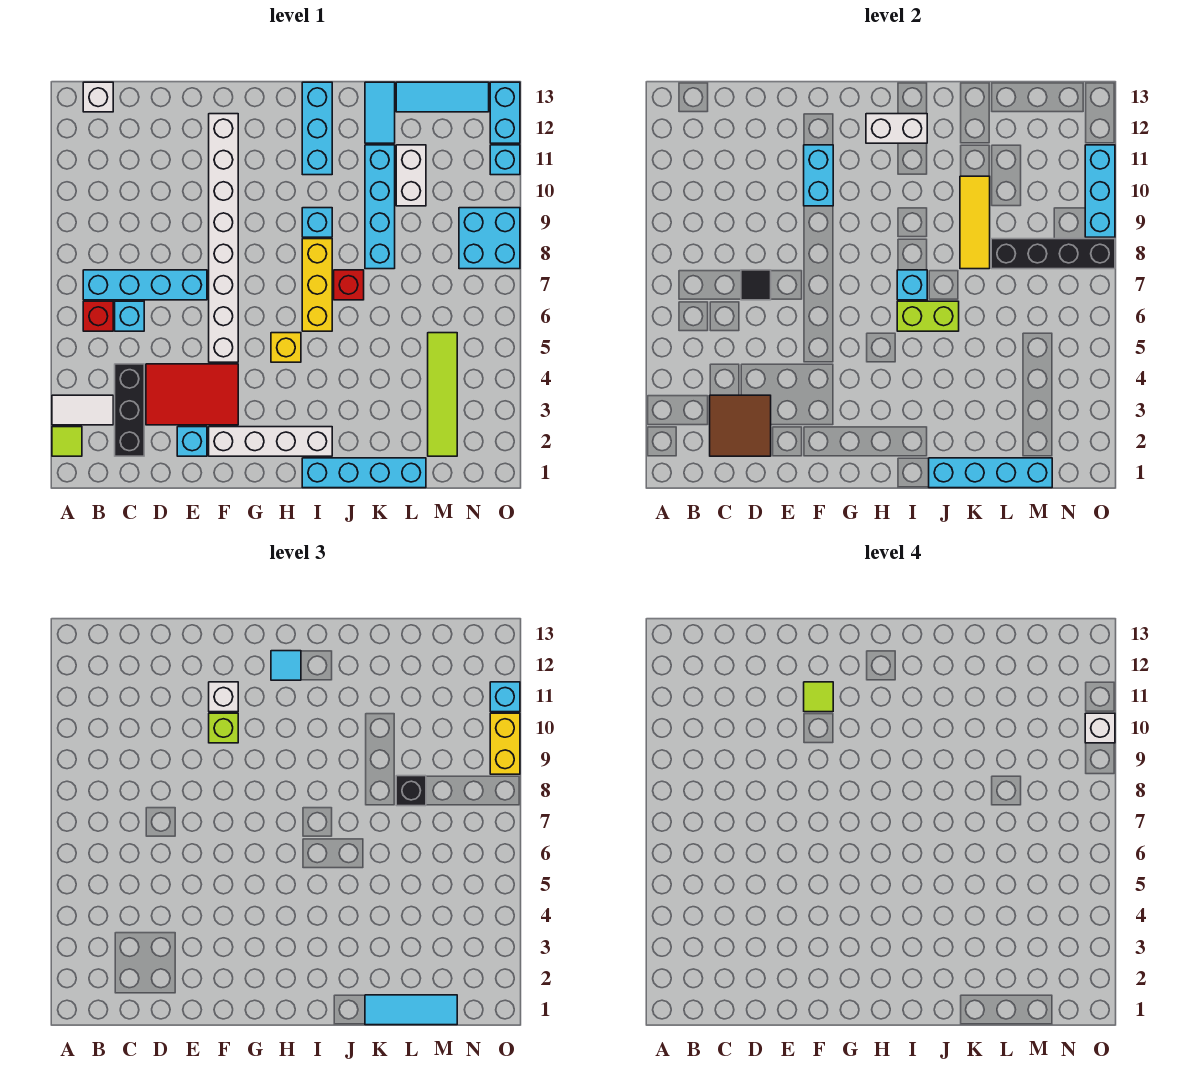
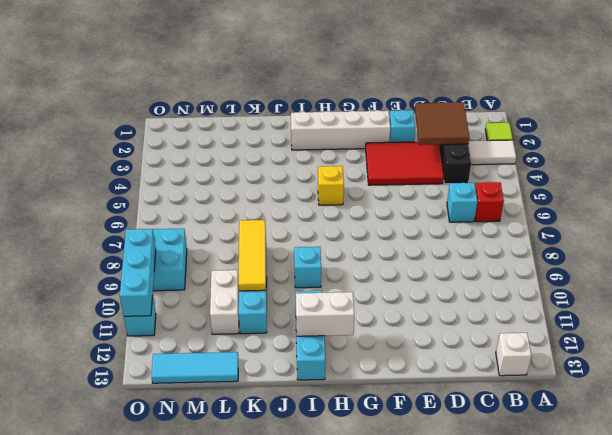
none -> cyan brick B7:E7 level 1
none -> white brick F5:F12 level 1
none -> cyan brick I1:L1 level 1
none -> yellow brick I6:I8 level 1

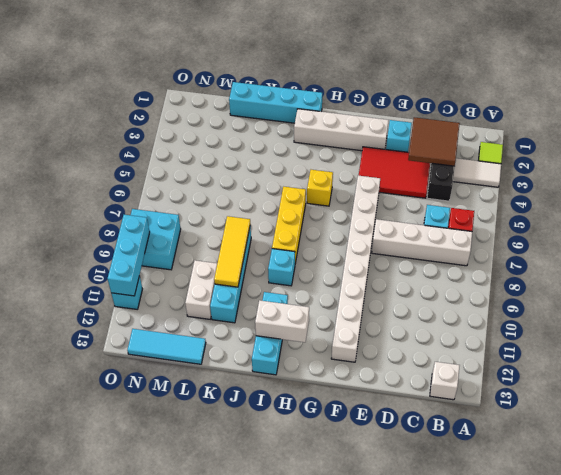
white brick B7:E7 level 1 -> cyan brick B7:E7 level 1
none -> red brick J7 level 1
none -> cyan tile K12:K13 level 1
none -> lime tile M2:M5 level 1
none -> cyan brick O12:O13 level 1

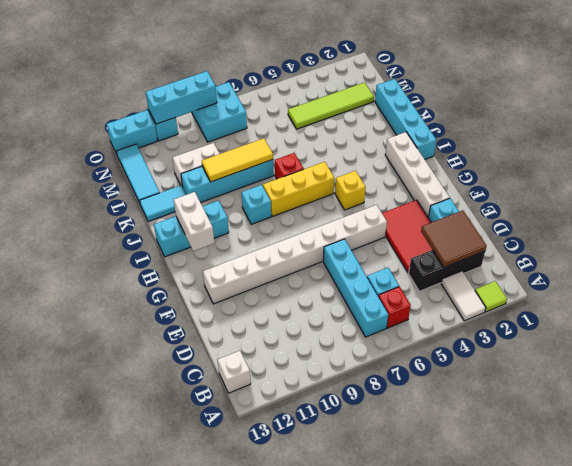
none -> black tile D7 level 2
none -> cyan brick F10:F11 level 2
none -> lime brick I6:J6 level 2
none -> cyan brick I7 level 2

